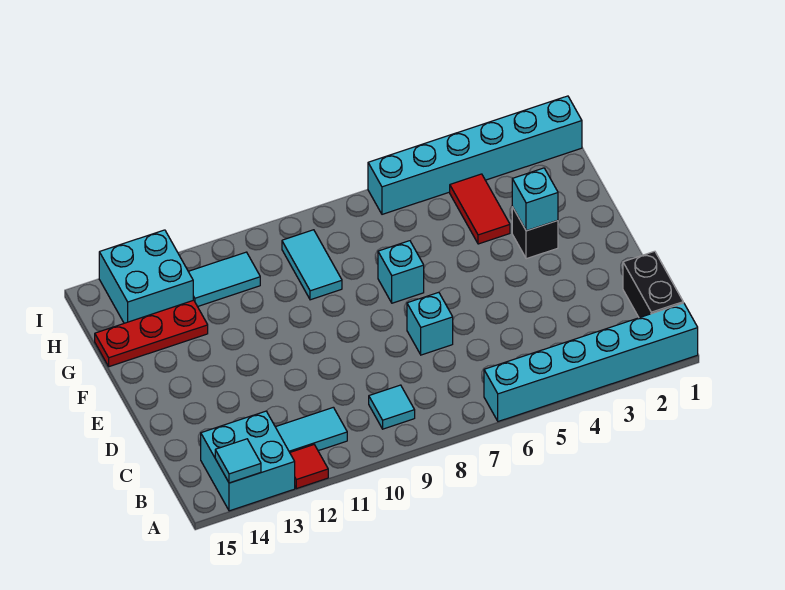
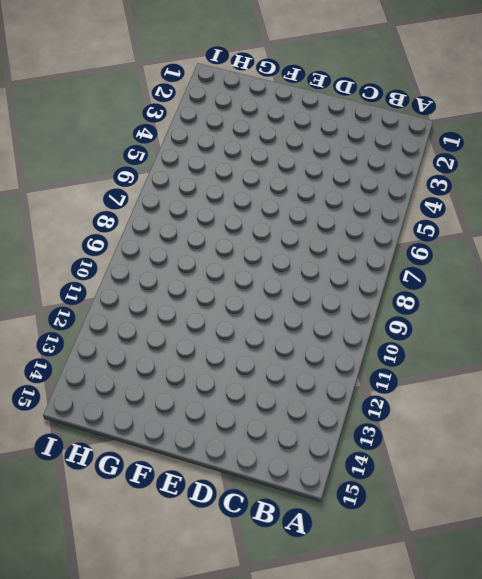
none -> cyan brick A1:A6 level 1
none -> red tile A12 level 1
none -> cyan brick A13:B14 level 1

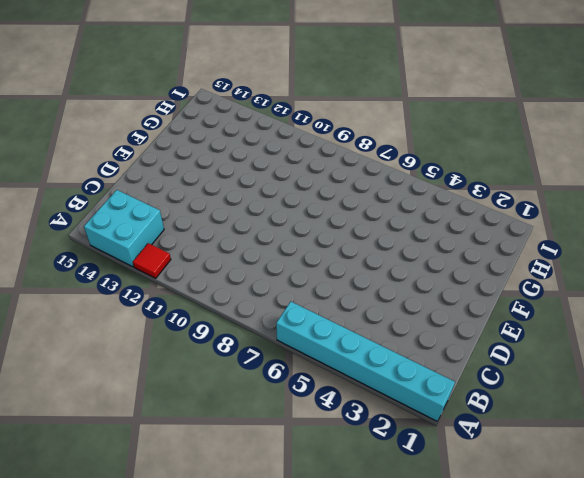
none -> black brick B1:C1 level 1
none -> cyan tile B9 level 1
none -> cyan tile B11:B12 level 1

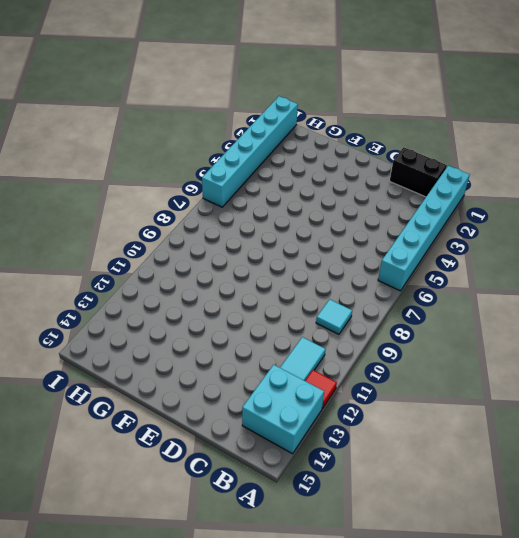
none -> cyan brick D7 level 1
none -> black brick F3 level 1
none -> cyan brick F7 level 1

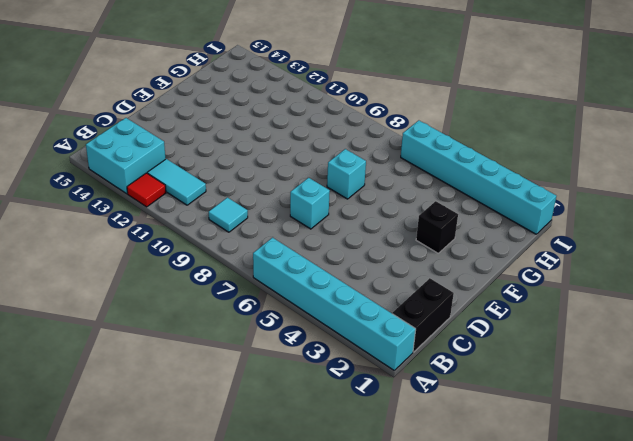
none -> red tile G4:H4 level 1
none -> cyan tile G9:H9 level 1
none -> red plate G13:G15 level 1

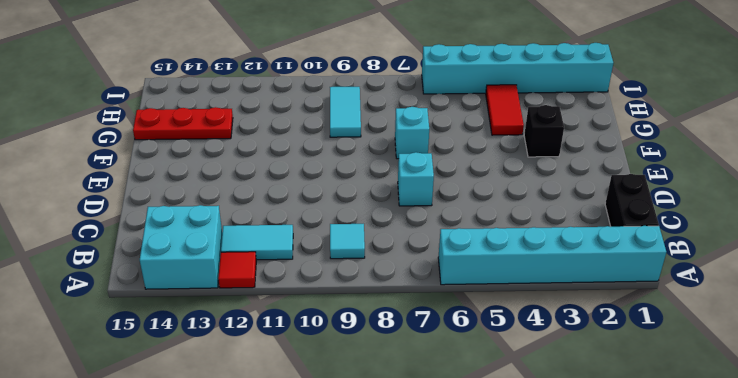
none -> cyan tile H11:H12 level 1
none -> cyan brick H13:I14 level 1
none -> cyan tile A14 level 2

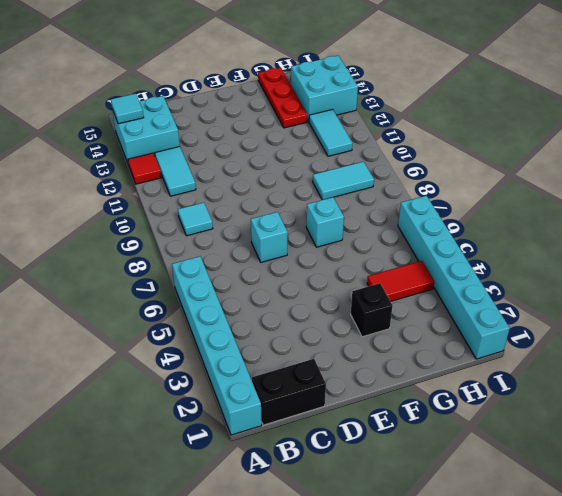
none -> cyan brick F3 level 2

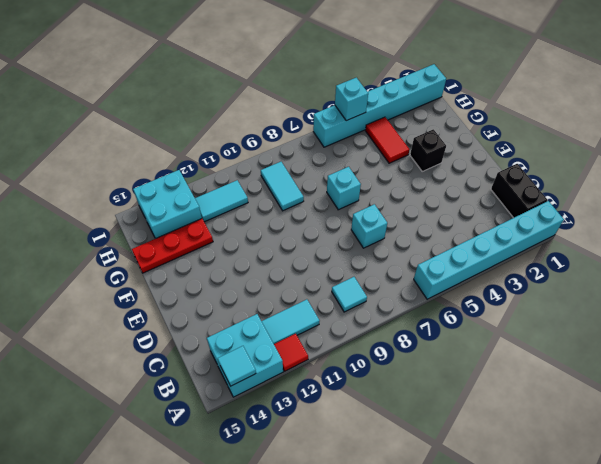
cyan brick I5 level 2 -> cyan brick F3 level 2

